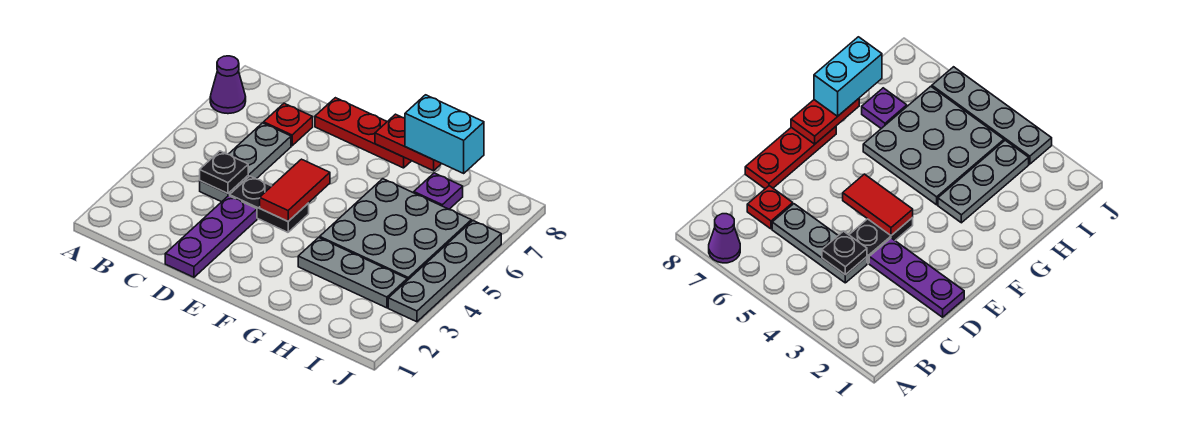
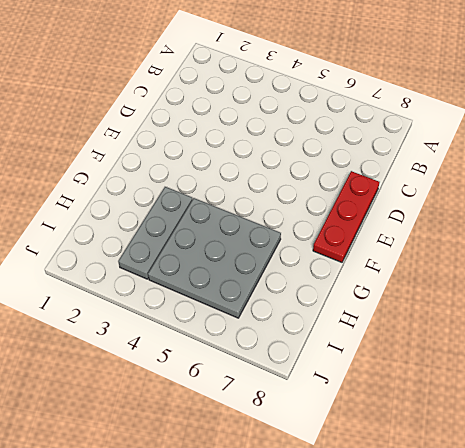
none -> purple cone A7 level 1
none -> grey plate C4:C6 level 1
none -> red plate C7 level 1

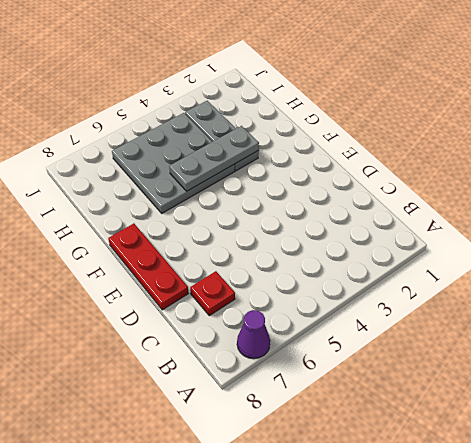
grey plate G3:G5 level 2 -> grey plate C4:C6 level 1
none -> purple plate D1:D3 level 1
none -> black plate D4:E4 level 1
none -> purple plate H7 level 1

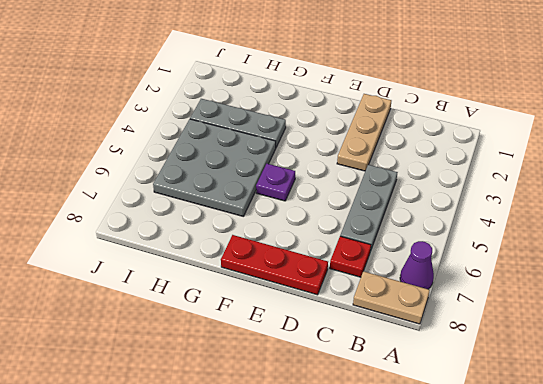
tan plate A8:B8 level 1 -> none
tan plate D1:D3 level 1 -> purple plate D1:D3 level 1
purple plate F5 level 1 -> purple plate H7 level 1
none -> black plate D4:E4 level 1
none -> grey plate J3:J6 level 1
none -> black plate C4 level 2

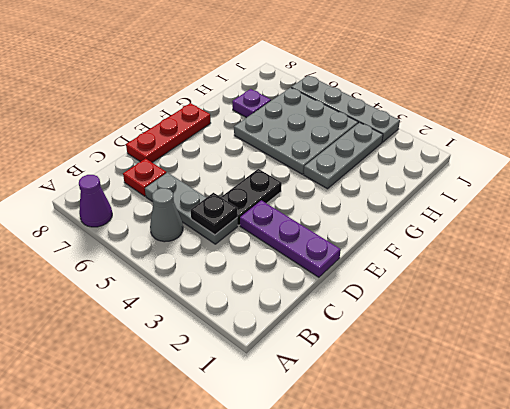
grey cone B5 level 1 -> none
none -> red tile E4:E5 level 2
none -> red plate F8:G8 level 2
none -> cyan brick G8:H8 level 3

